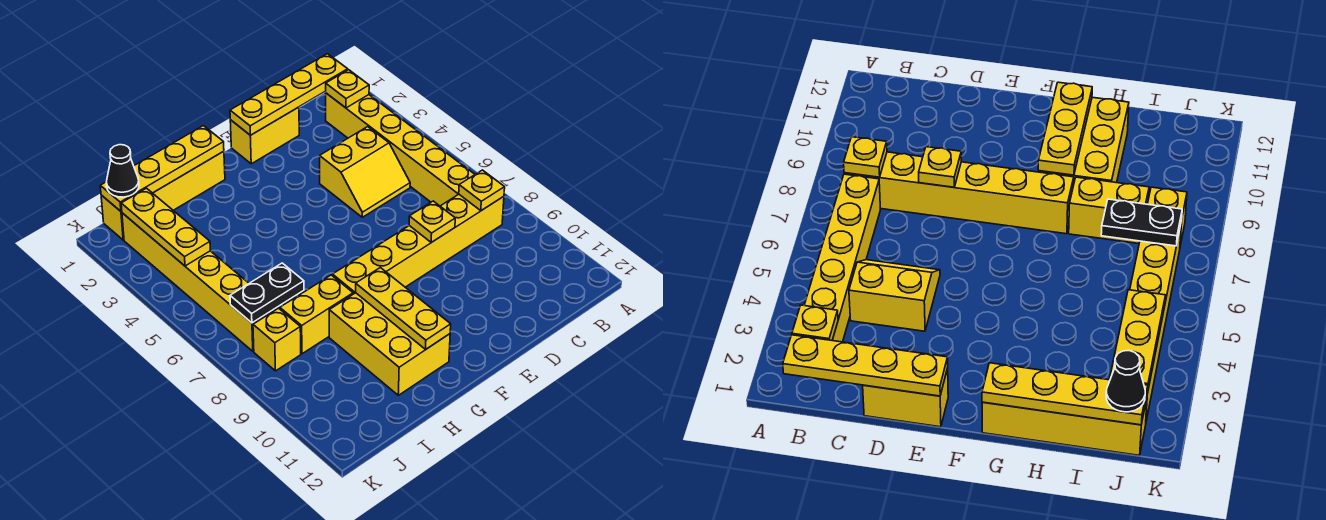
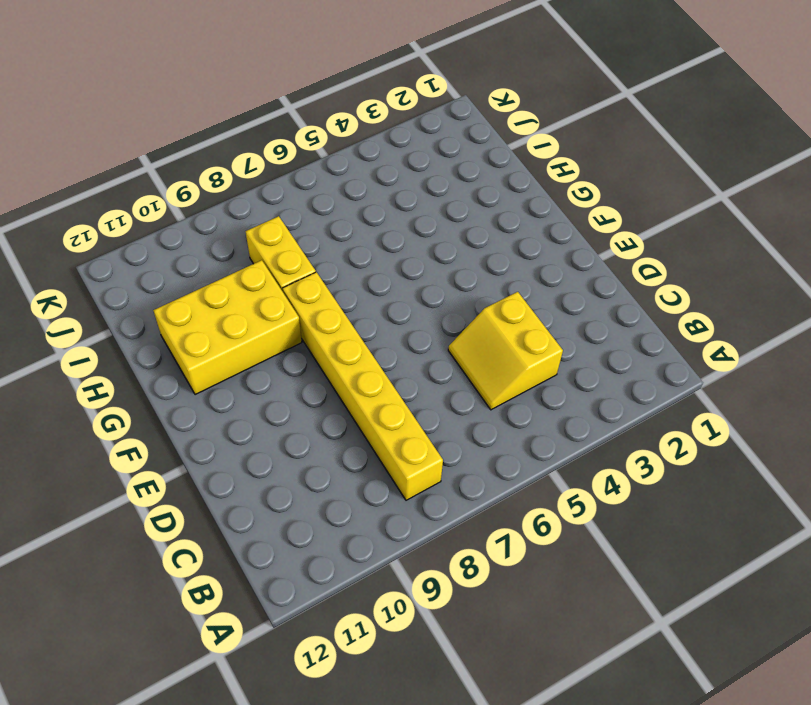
none -> yellow brick B2:B7 level 1
none -> yellow brick D1:E1 level 1
none -> yellow brick G1:J1 level 1

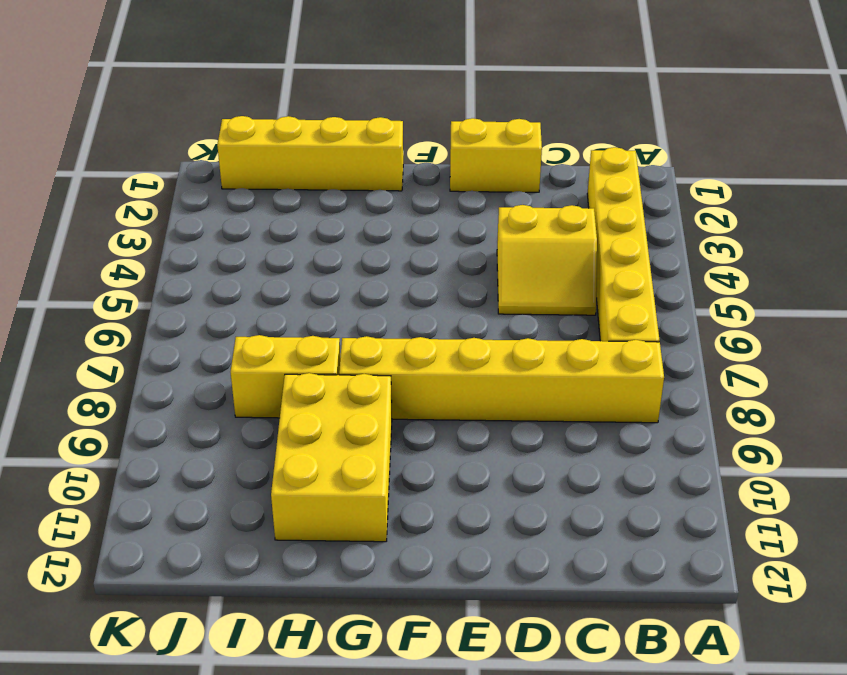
none -> yellow brick J2:J7 level 1
none -> yellow brick J8 level 1
none -> yellow plate B1:E1 level 2

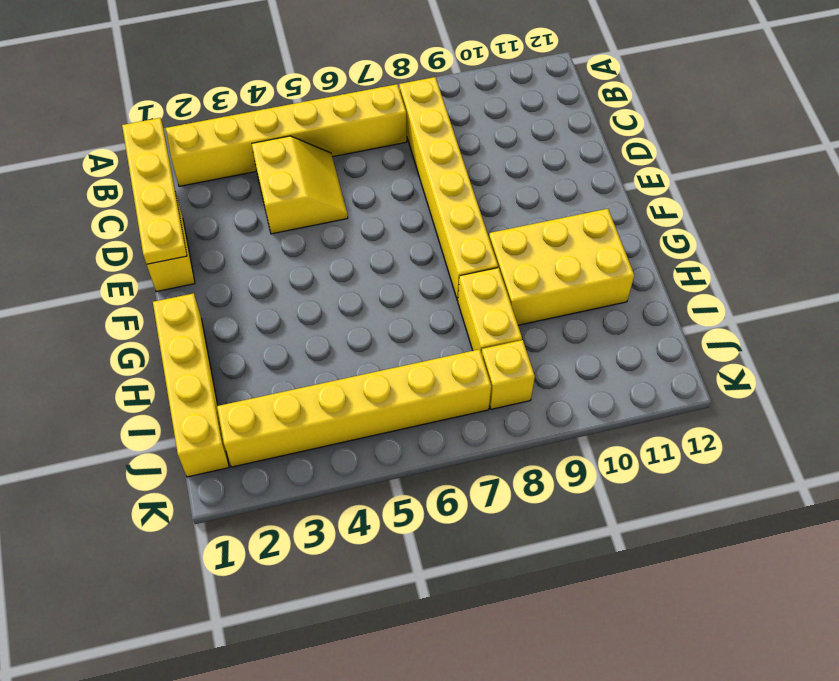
none -> yellow plate B2 level 2
none -> yellow plate B8 level 2
none -> yellow plate D8 level 2

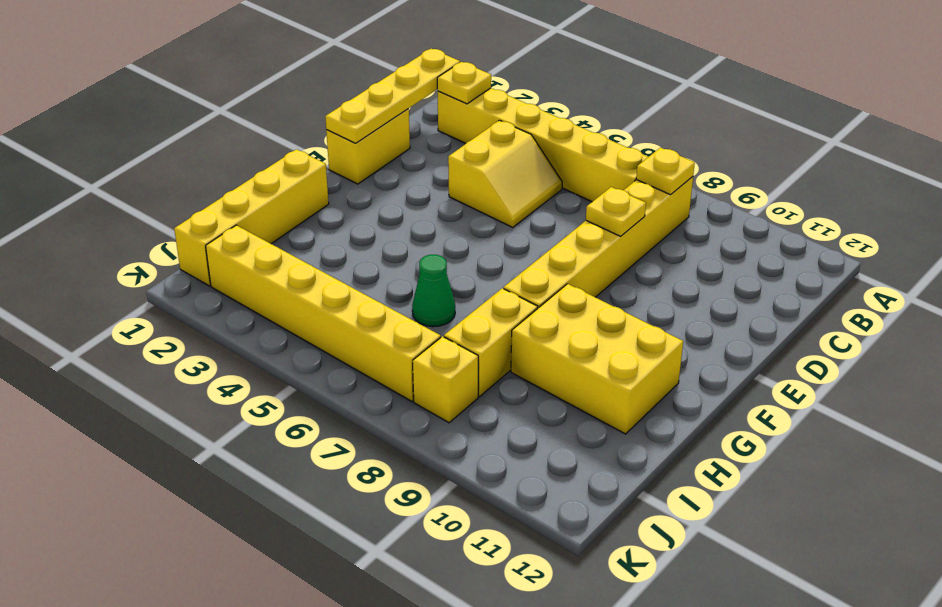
green cone H6 level 1 -> none
none -> yellow plate G1:J1 level 2
none -> yellow plate G9:G11 level 2
none -> black plate I7:J7 level 2

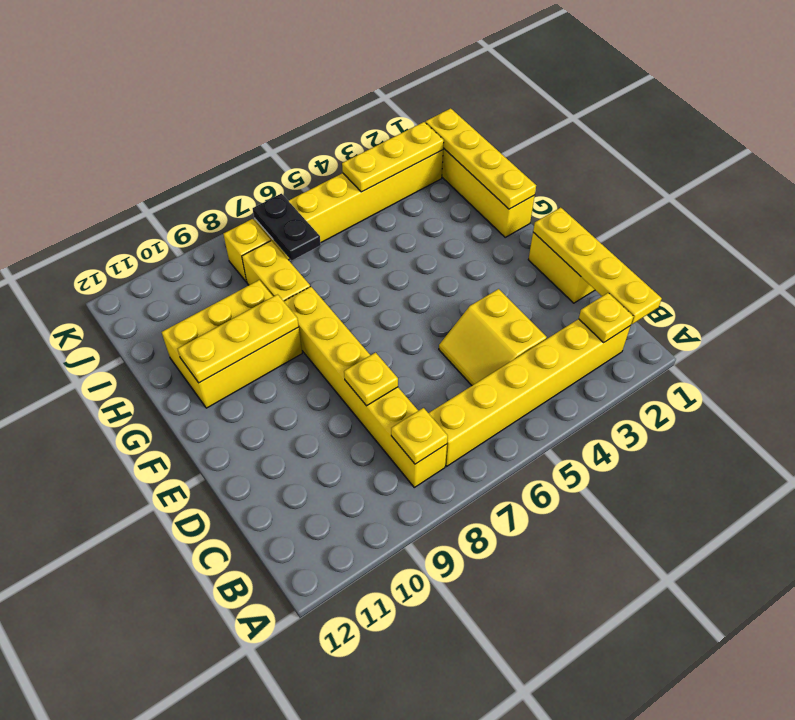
none -> black cone J1 level 3

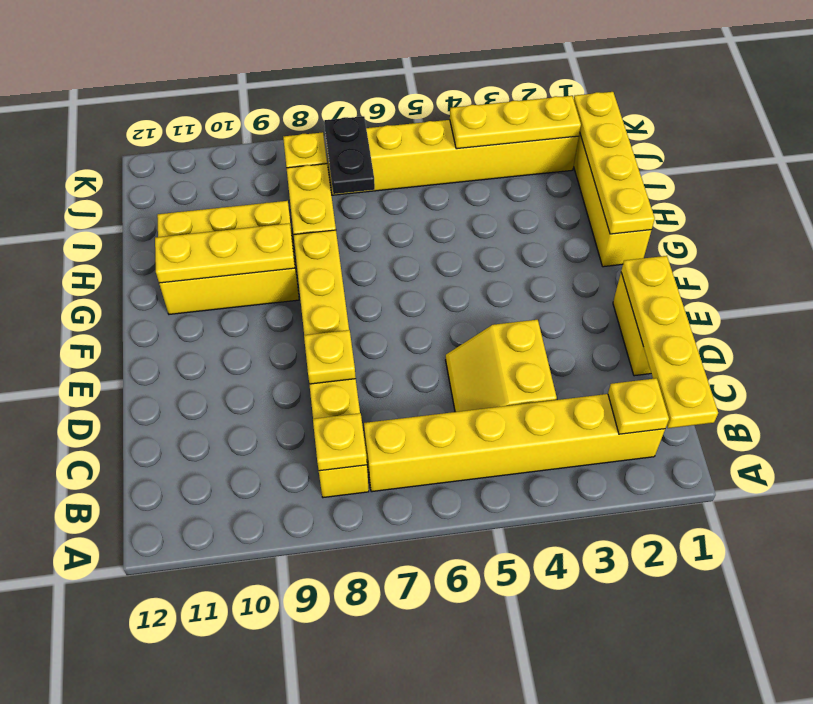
none -> black cone J1 level 3

